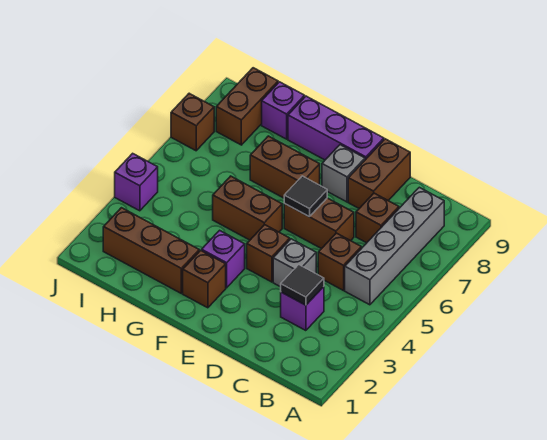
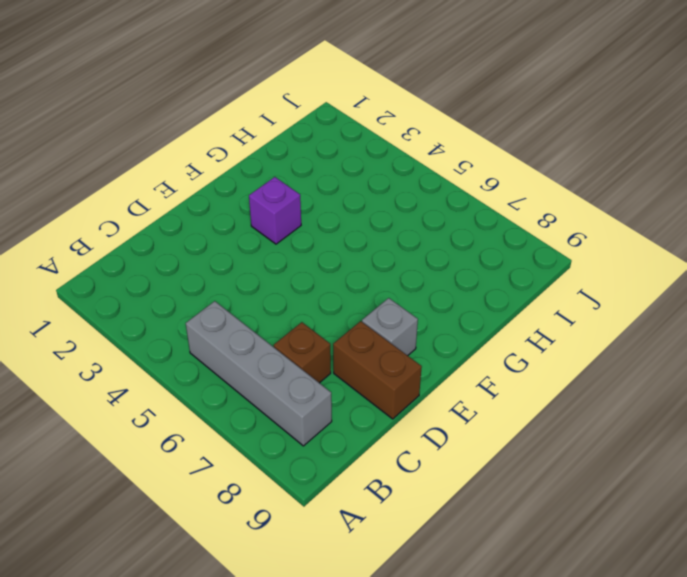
none -> purple brick C3 level 1
none -> brown brick C5 level 1
none -> grey brick D4 level 1

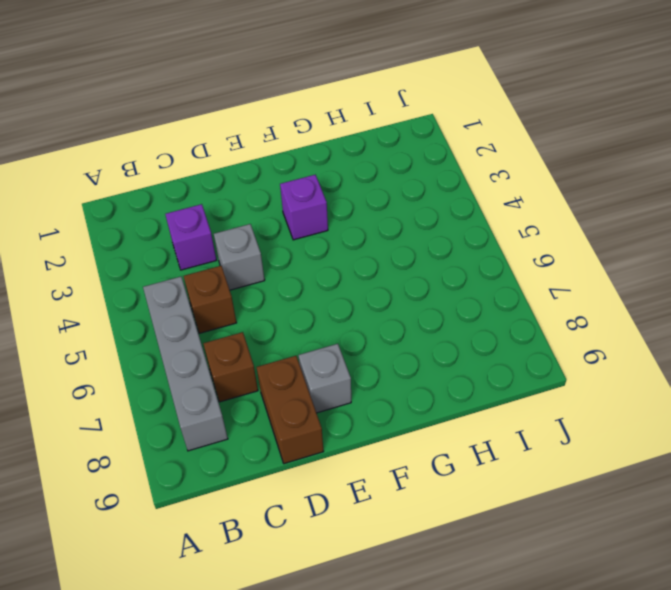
none -> brown brick D6:E6 level 1
none -> brown brick E4 level 1
none -> purple brick E9:G9 level 1

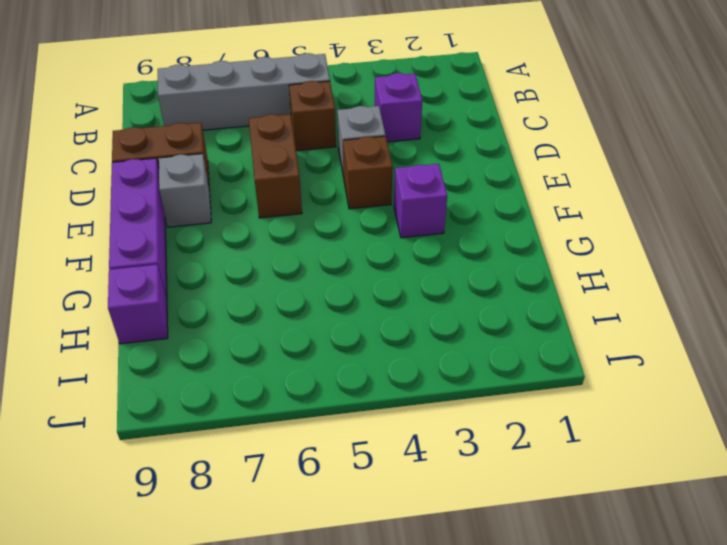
none -> brown brick C7 level 1
none -> brown brick F2 level 1
none -> brown brick F5:G5 level 1

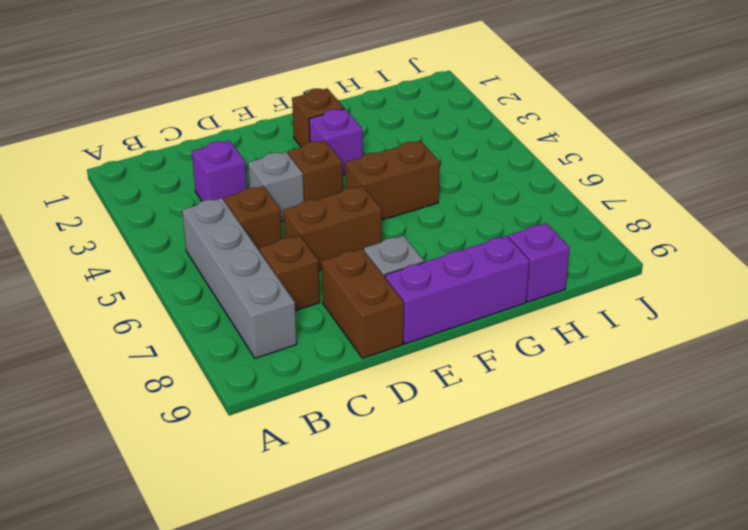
none -> brown brick F7:G7 level 1
none -> brown brick G2:I2 level 1
none -> brown brick I8:I9 level 1

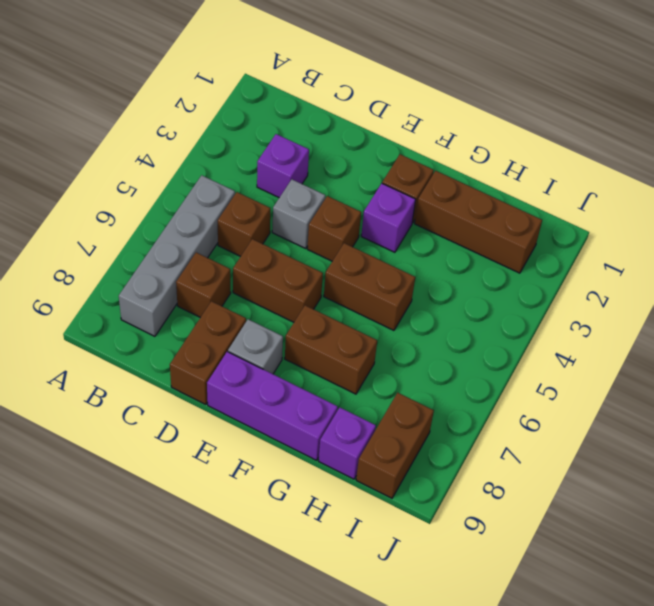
none -> purple brick J4 level 1
none -> brown brick J7 level 1
none -> black tile C3 level 2

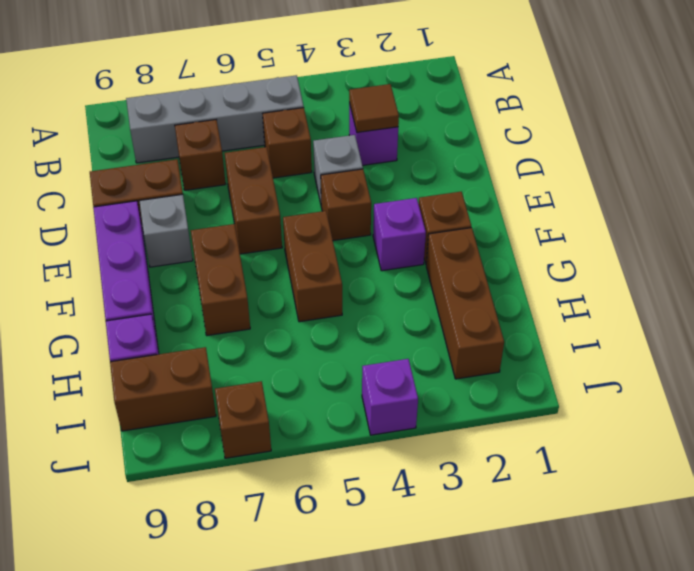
brown tile C3 level 2 -> black tile C3 level 2
none -> black tile E6 level 2

